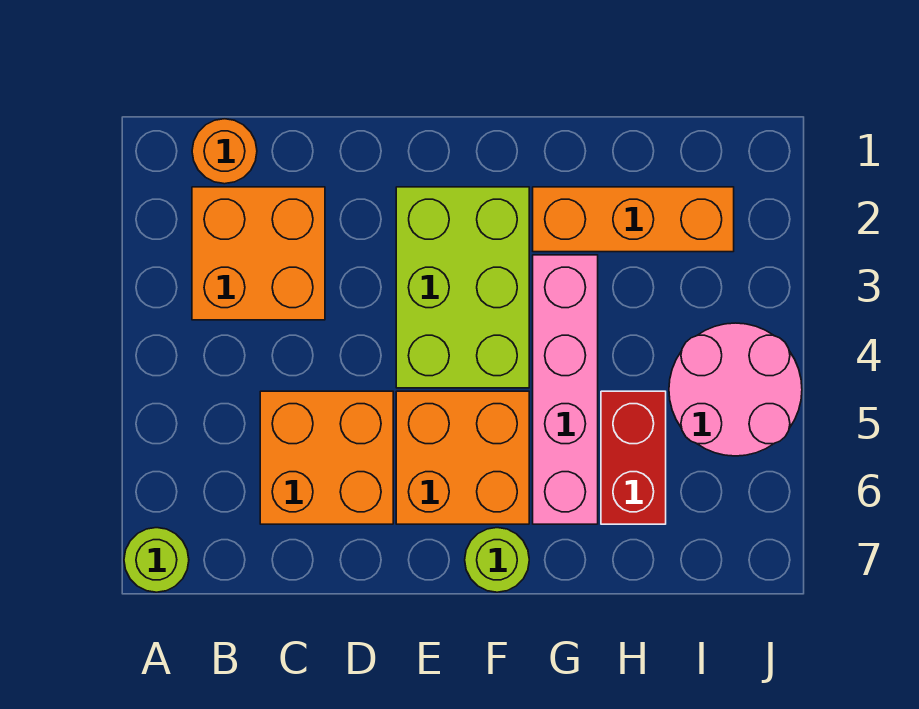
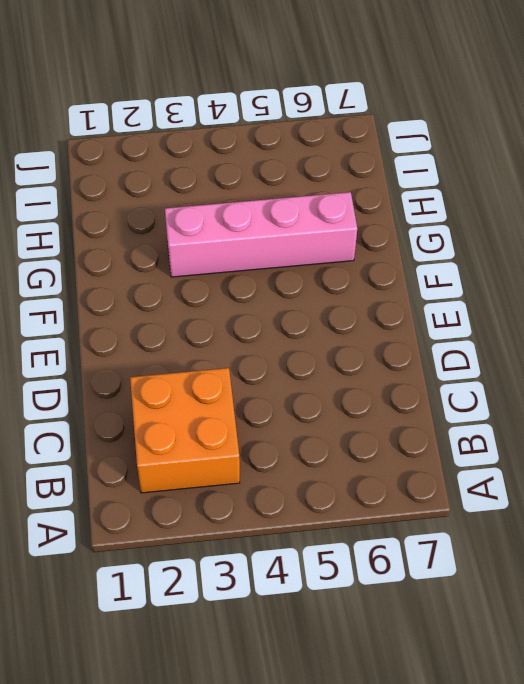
none -> lime round brick A7 level 1
none -> orange round brick B1 level 1

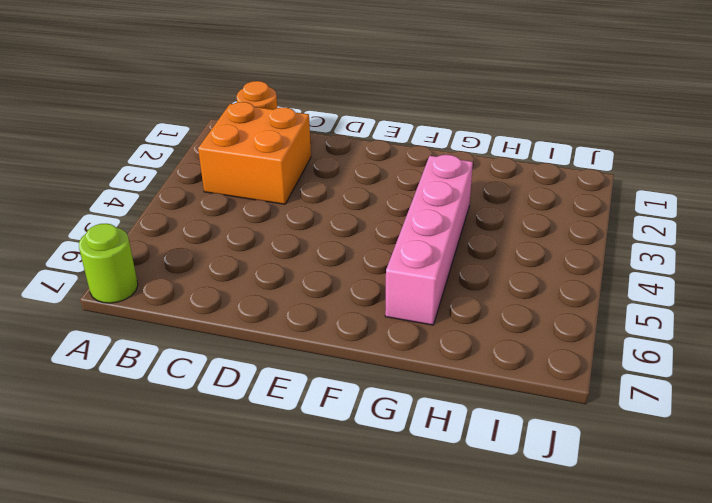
none -> orange brick C5:D6 level 1
none -> lime brick E2:F4 level 1

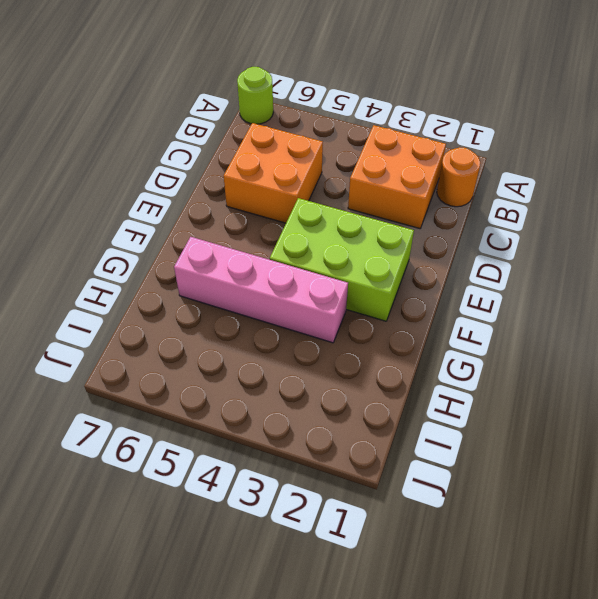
none -> orange brick E5:F6 level 1
none -> lime round brick F7 level 1

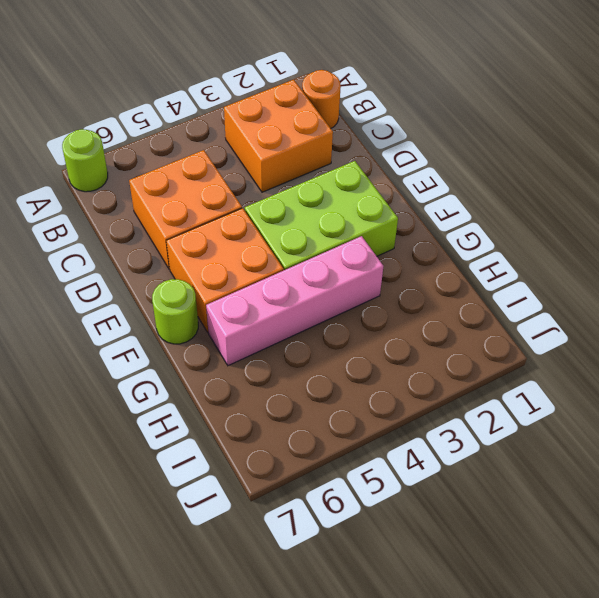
none -> orange brick G2:I2 level 1
none -> red brick H5:H6 level 1

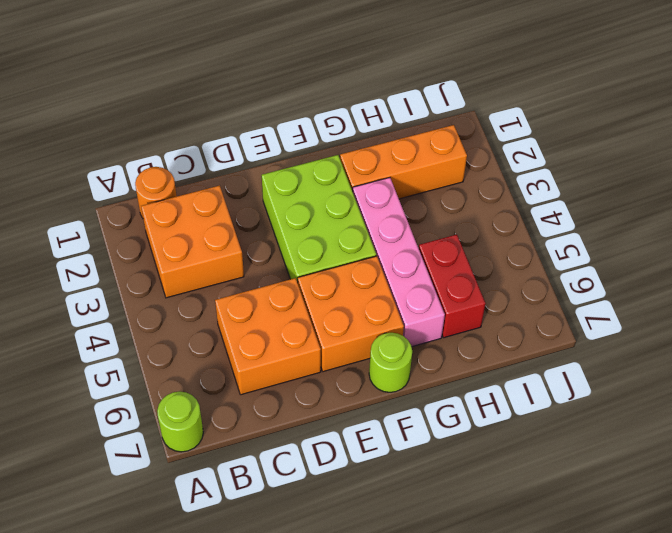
none -> pink round brick I4:J5 level 1

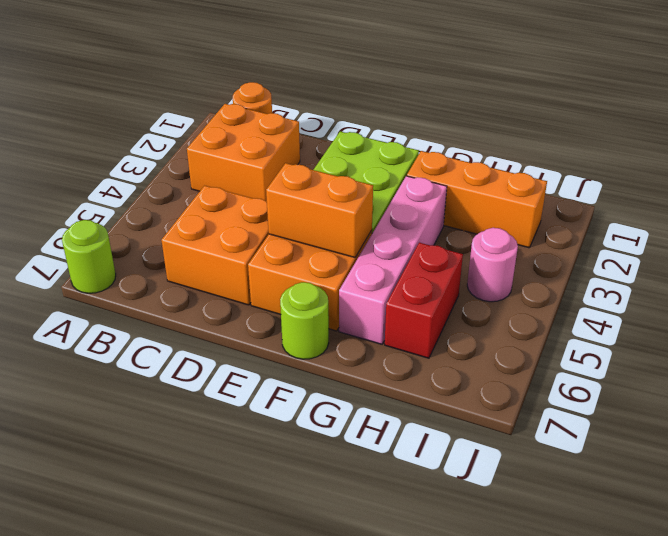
orange brick E5:F5 level 2 -> none
pink round brick I4 level 1 -> pink round brick I4:J5 level 1

